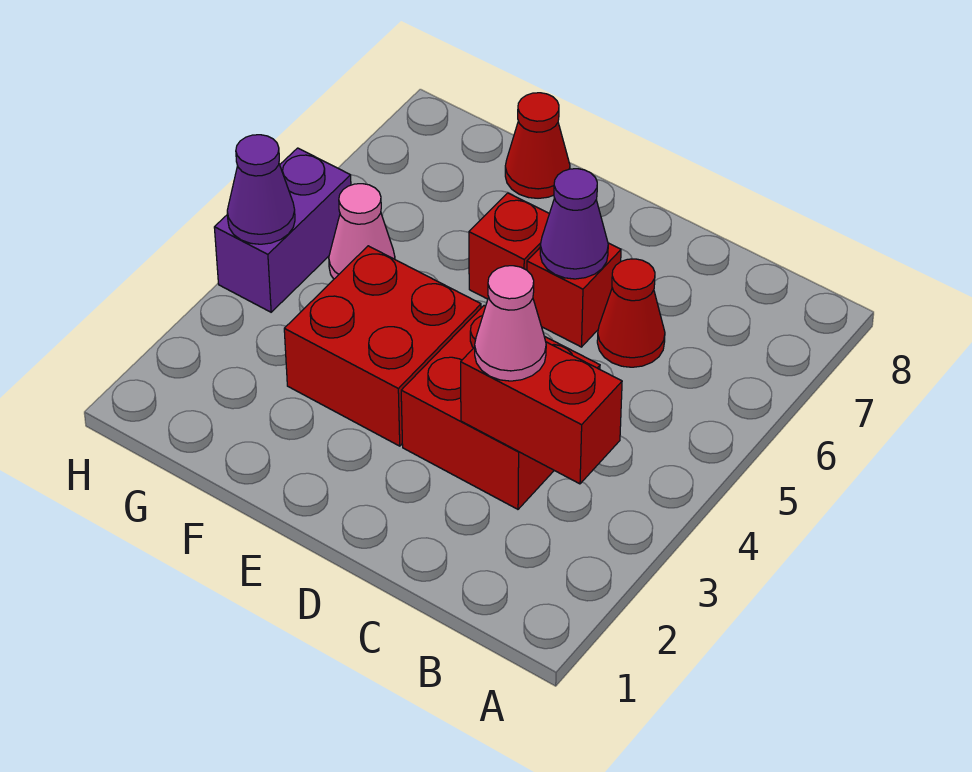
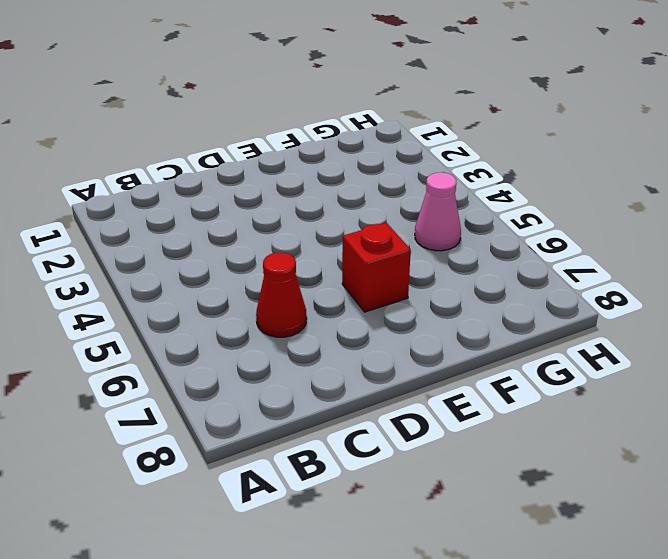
none -> red brick C3:D4 level 1
none -> red brick D6 level 1
none -> red brick E3:F4 level 1

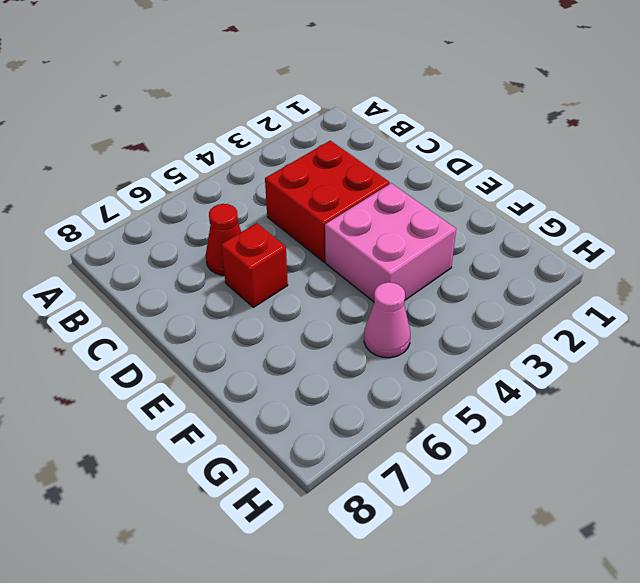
pink brick E3:F4 level 1 -> red brick E3:F4 level 1
none -> red brick E6 level 1
none -> red cone F8 level 1
none -> purple brick H4:H5 level 1

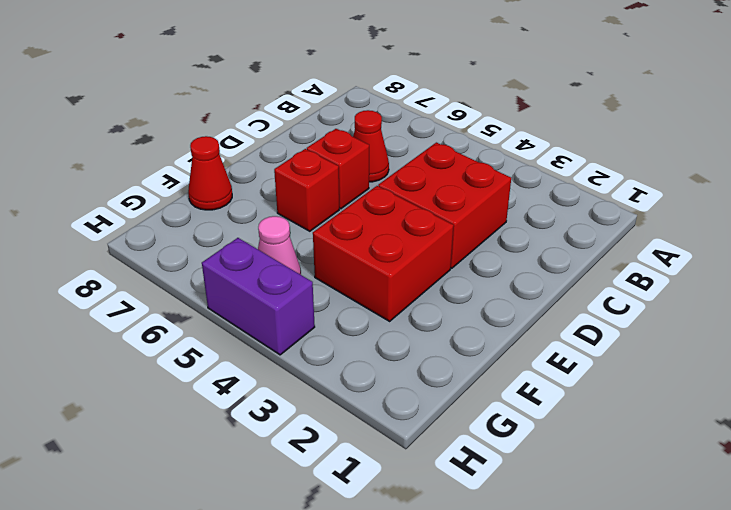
none -> red brick B3:C3 level 2
none -> purple cone D6 level 2
none -> purple cone H4 level 2

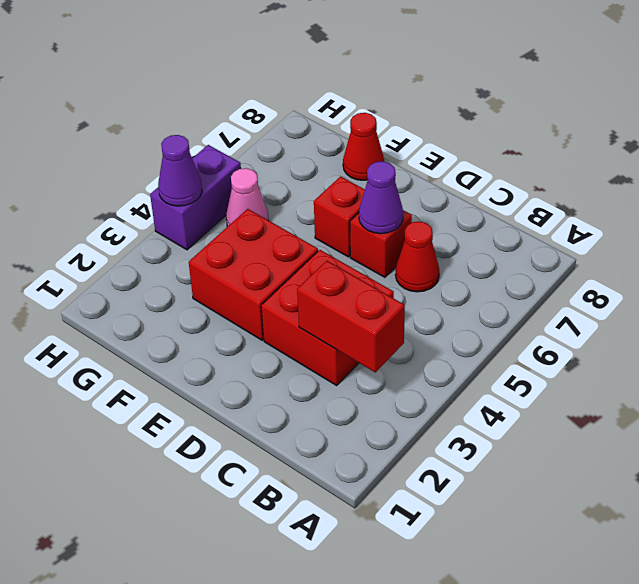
none -> pink cone C3 level 3

